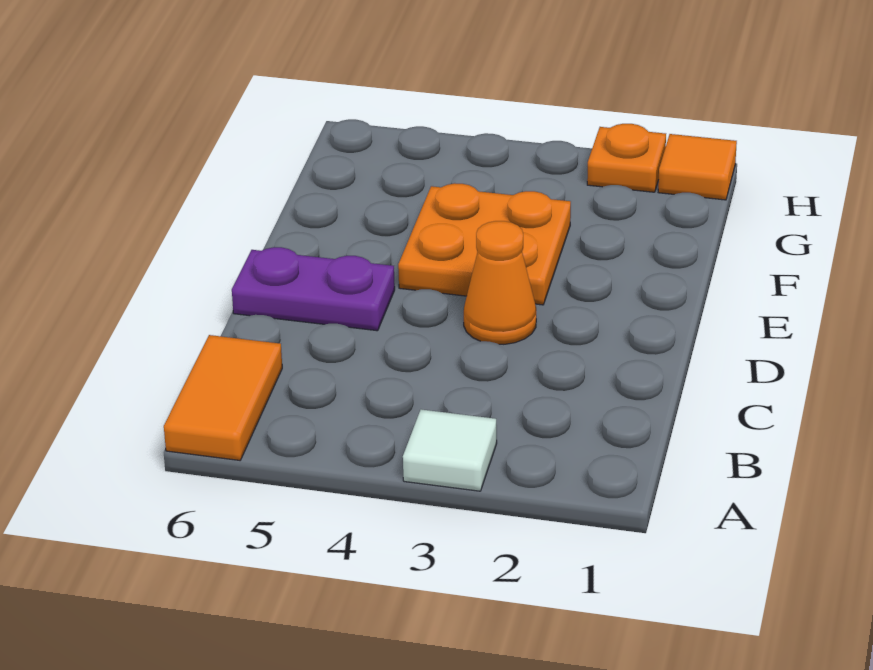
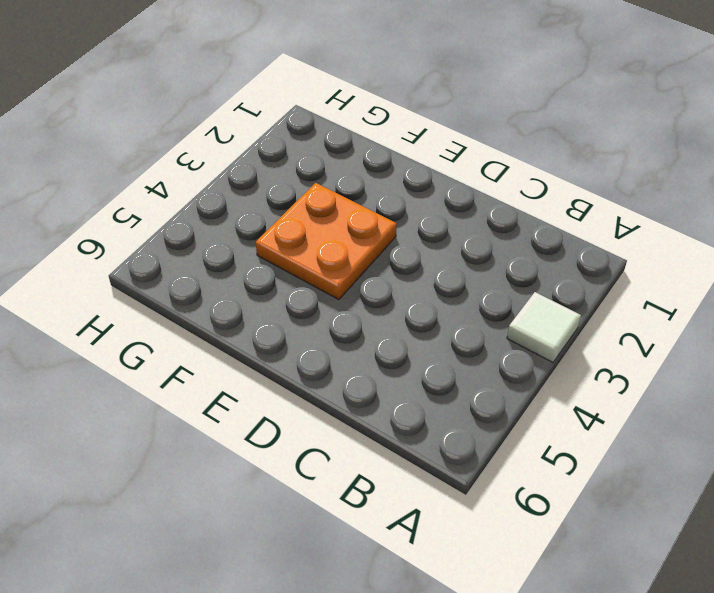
none -> orange tile A6:B6 level 1
none -> orange cone D3 level 1

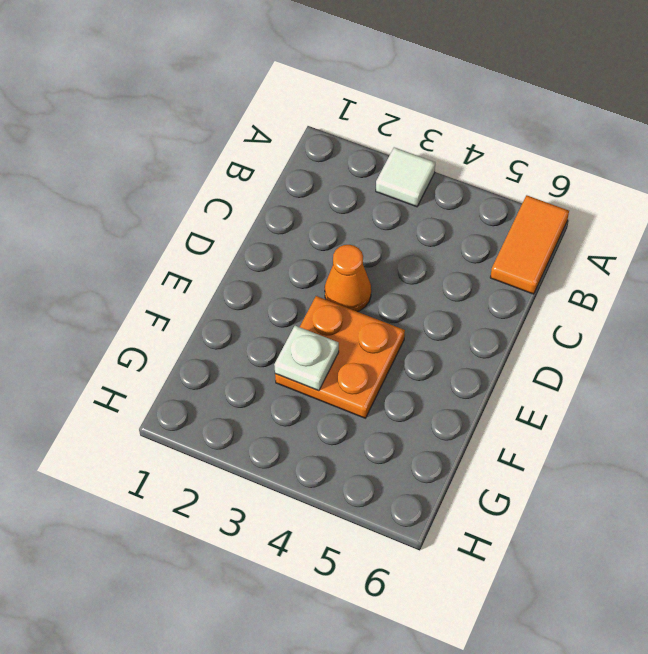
white plate F3 level 2 -> none
none -> purple plate D5:D6 level 1
none -> orange tile H1 level 1

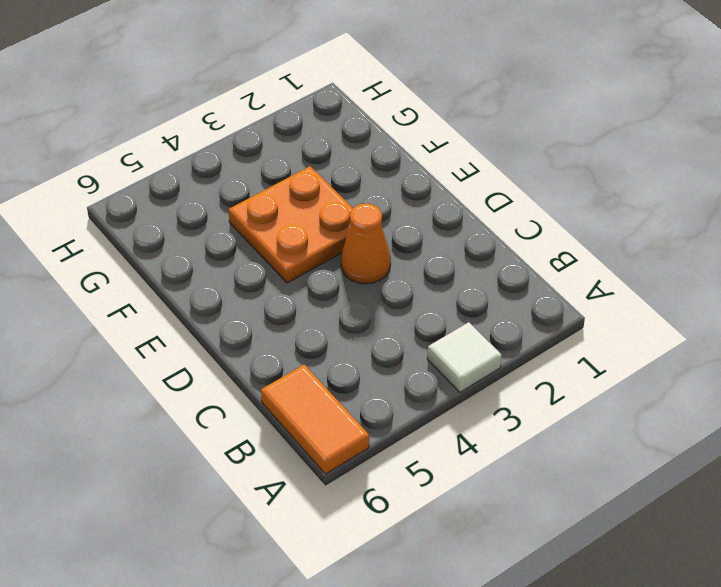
none -> purple plate D5:D6 level 1
none -> orange tile H1 level 1

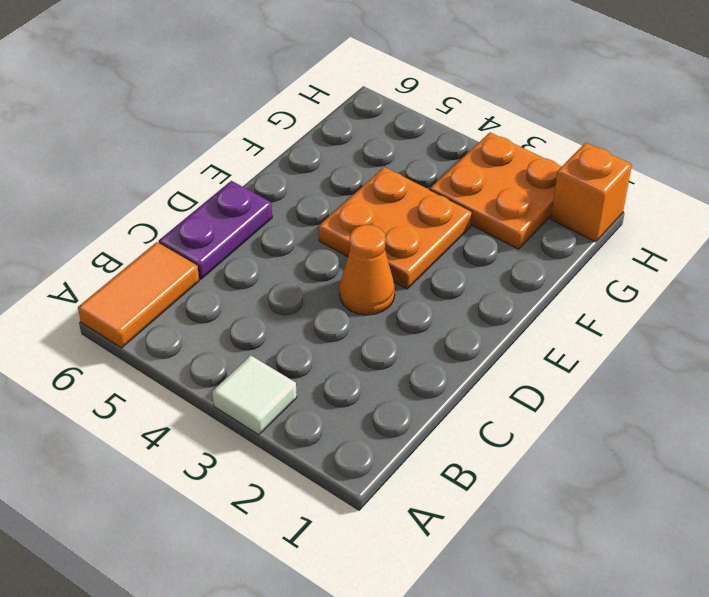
purple plate C6:D6 level 1 -> purple plate D5:D6 level 1
orange plate G2:H3 level 1 -> orange plate H2 level 1
orange brick H1 level 1 -> orange tile H1 level 1

